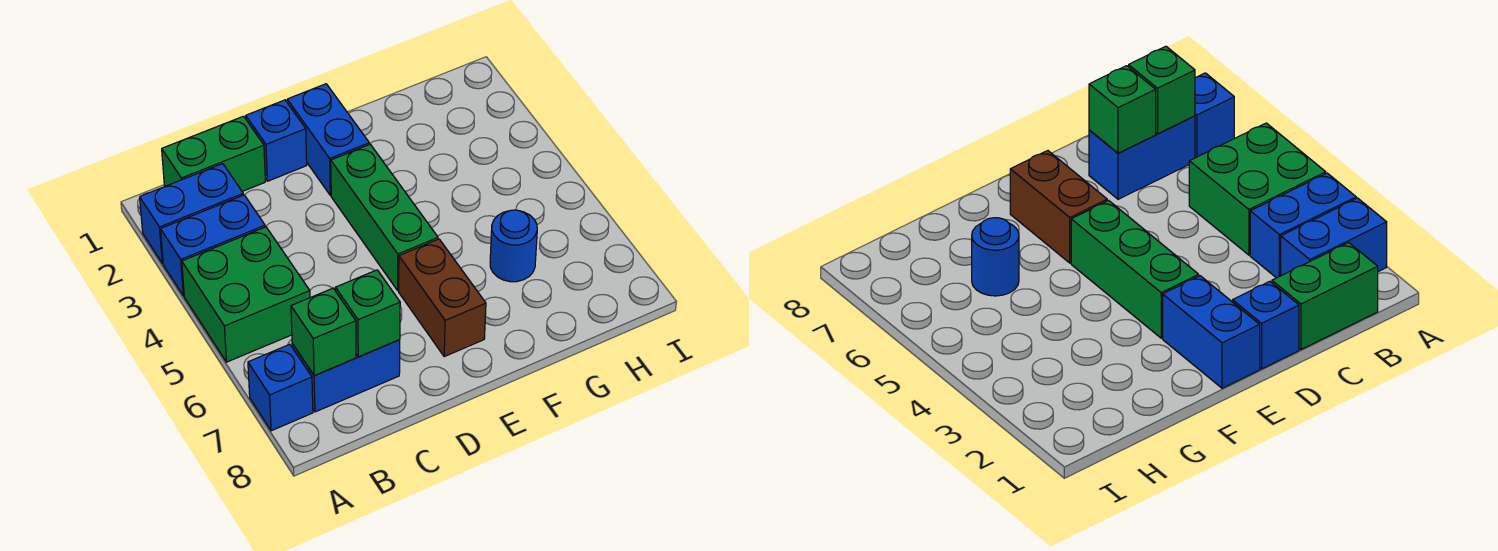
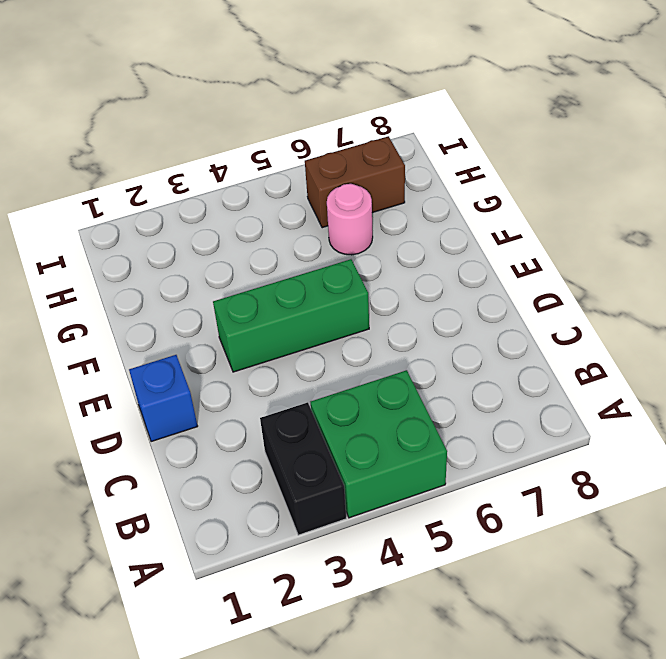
black brick A3:B3 level 1 -> blue brick A3:B3 level 1
pink round brick G6 level 1 -> blue round brick G6 level 1
brown brick H6:H7 level 1 -> brown brick E6:E7 level 1
none -> blue brick A2:B2 level 1
none -> blue brick A7 level 1
none -> green brick B1:C1 level 1

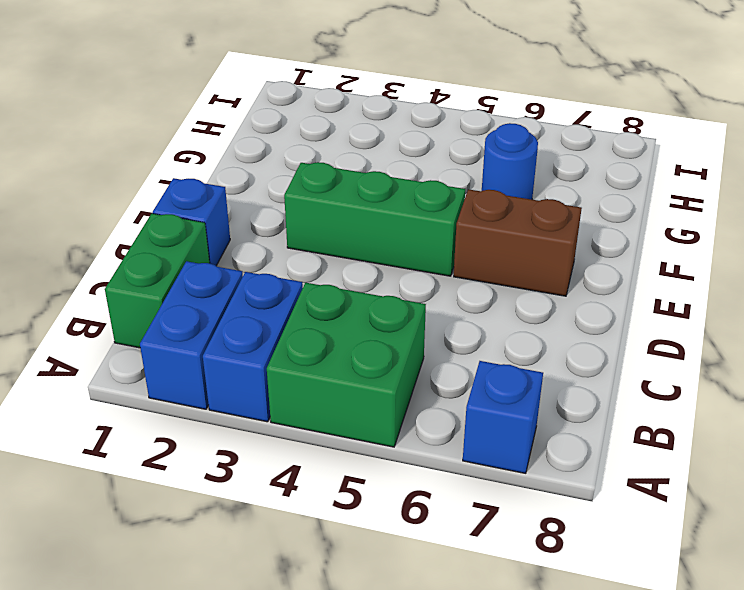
none -> blue brick B7:C7 level 1
none -> blue brick E1:E2 level 1
none -> green brick B7 level 2

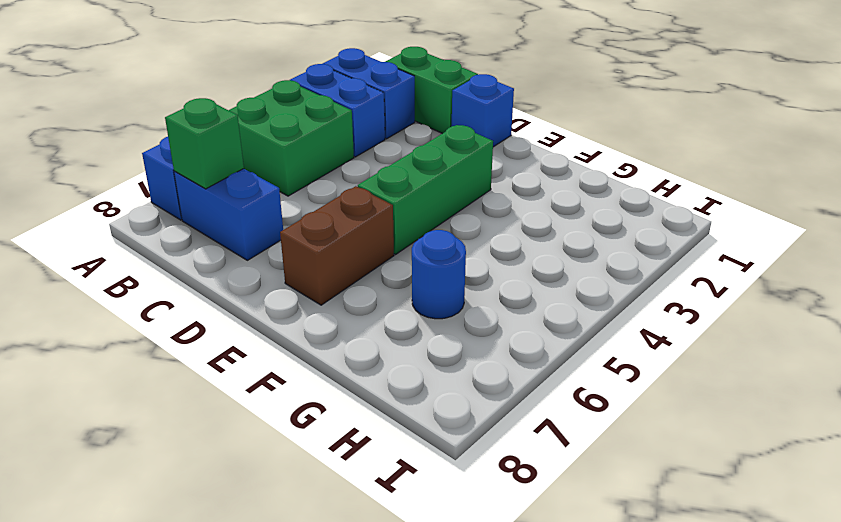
none -> blue brick E1:E2 level 1
none -> green brick C7 level 2

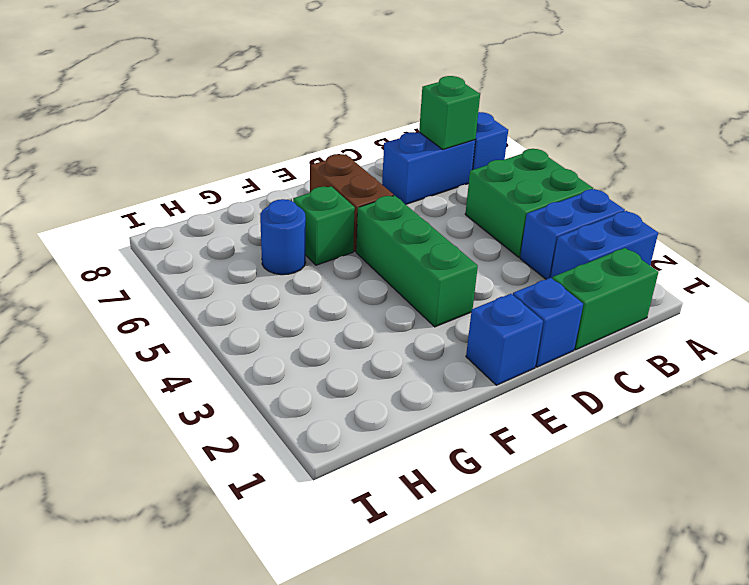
blue brick E1 level 1 -> blue brick E1:E2 level 1
green brick F6 level 1 -> green brick C7 level 2

